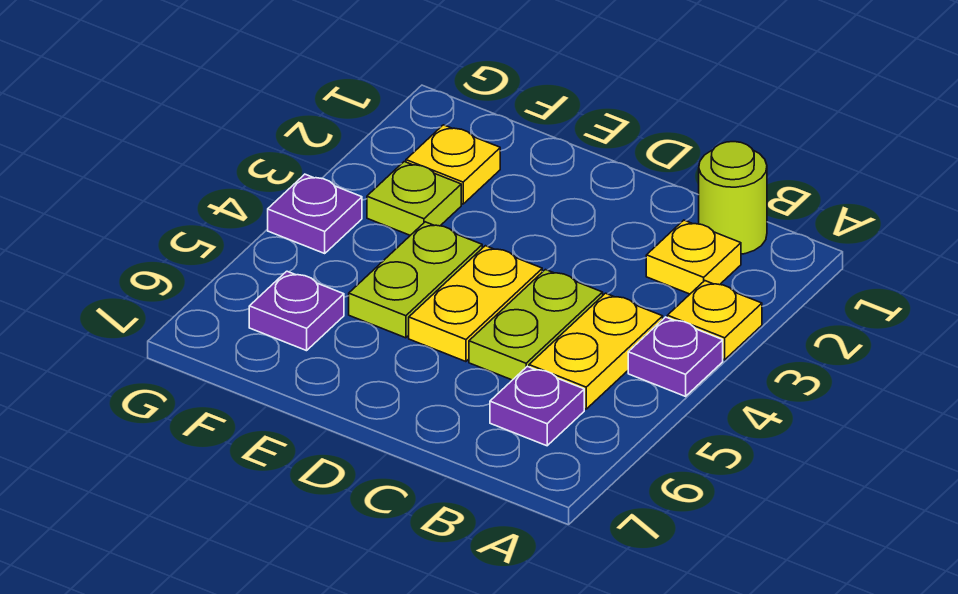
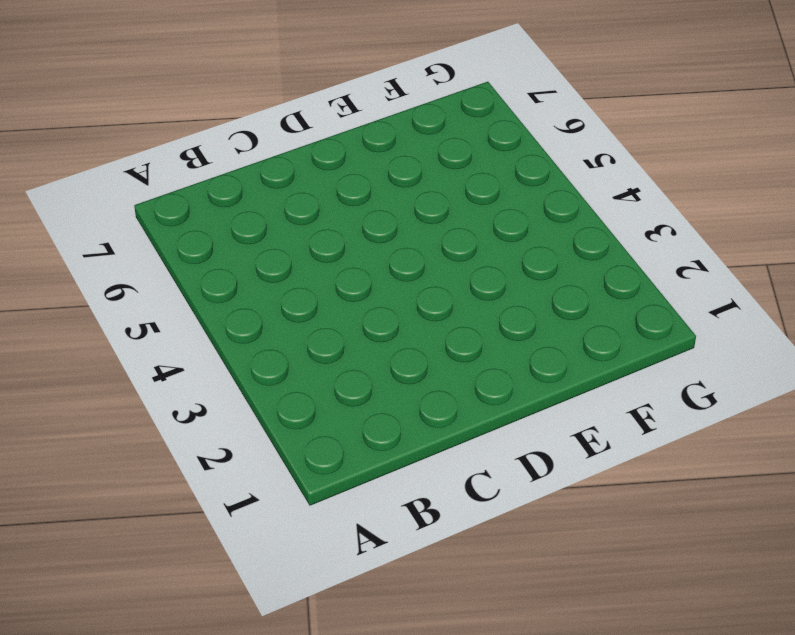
none -> yellow plate A3 level 1
none -> purple plate A4 level 1
none -> lime round brick B1 level 1

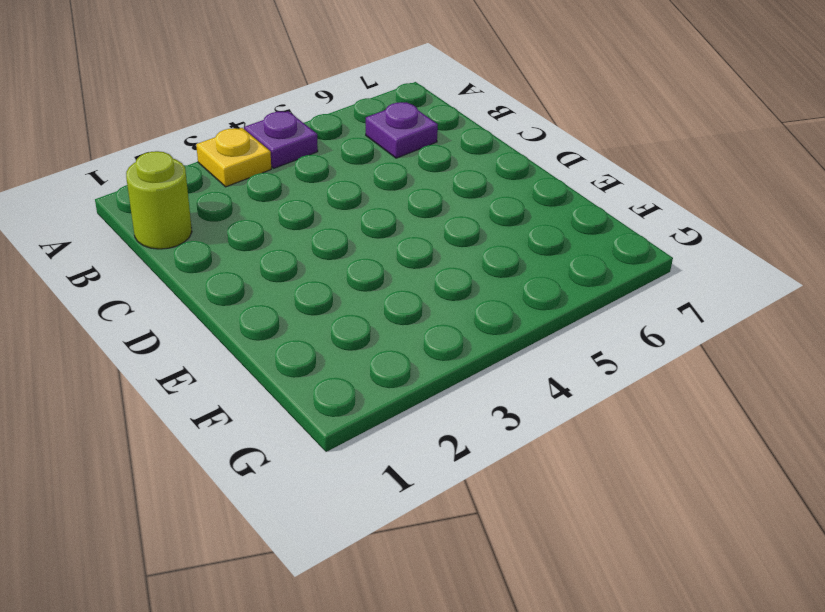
none -> yellow plate B2 level 1
none -> yellow plate B4:B5 level 1
none -> lime plate C4:C5 level 1

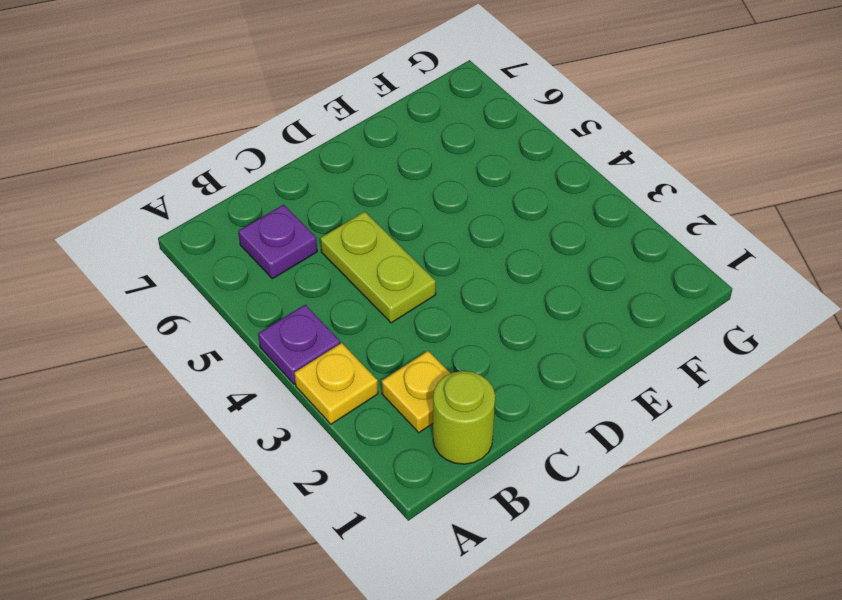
none -> yellow plate B4:B5 level 1
none -> yellow plate D4:D5 level 1
none -> lime plate E4:E5 level 1

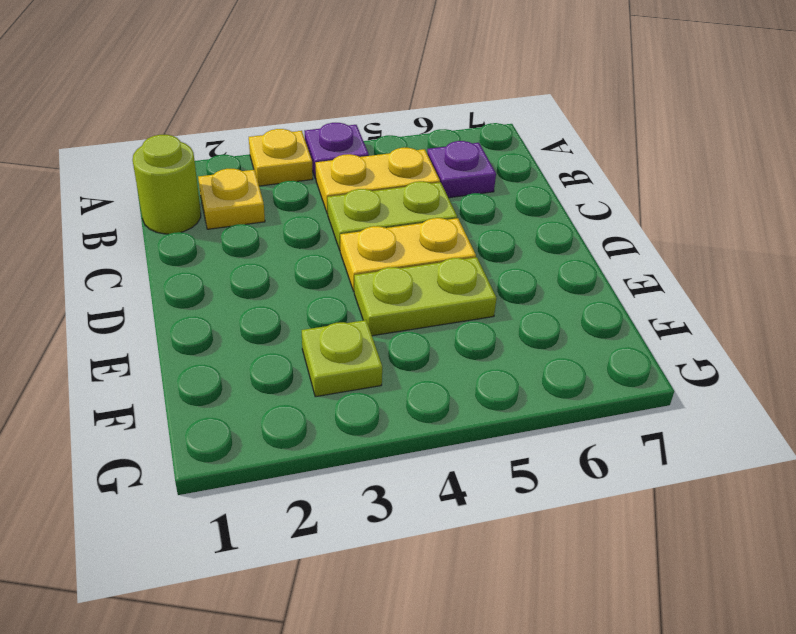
none -> yellow plate F2 level 1
none -> purple plate F6 level 1
none -> purple plate G4 level 1

